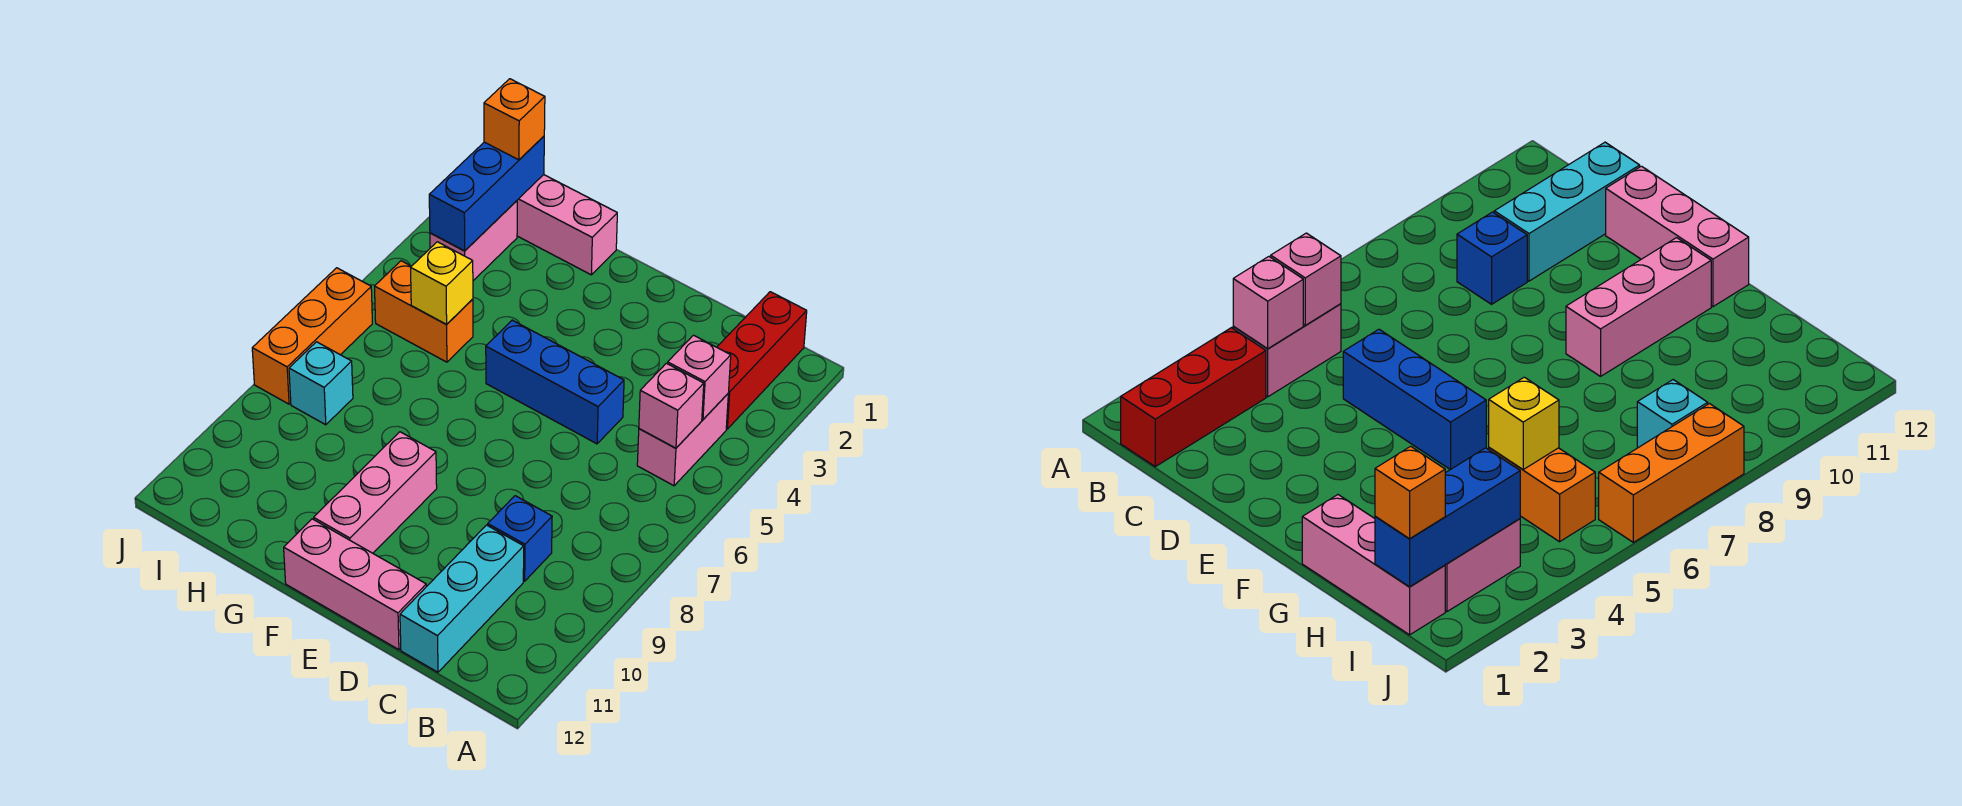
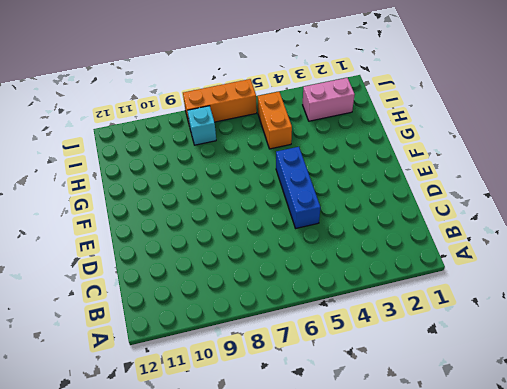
none -> red brick B1:B3 level 1
none -> pink brick B4:B5 level 1
none -> blue brick C9 level 1

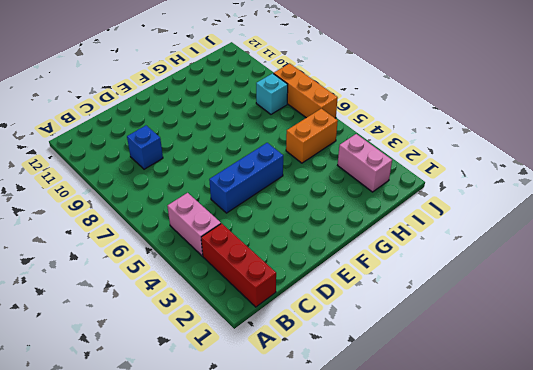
none -> cyan brick C10:C12 level 1
none -> pink brick D12:F12 level 1
none -> pink brick F9:F11 level 1

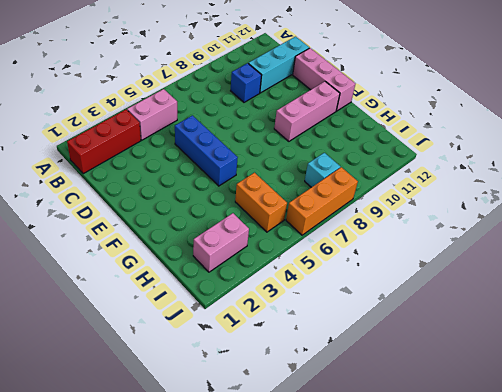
none -> pink brick G1:I1 level 1
none -> pink brick B4 level 2
none -> pink brick B5 level 2

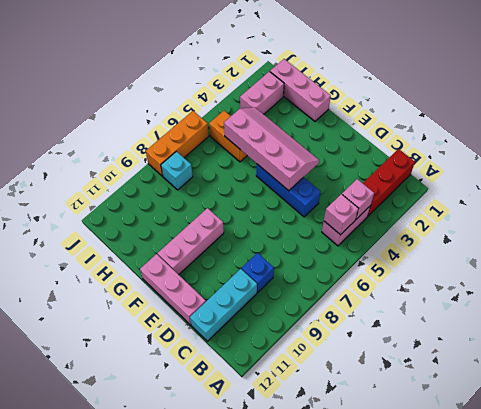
pink slope E4:H5 level 2 top 5 -> yellow brick H5 level 2
none -> blue brick I1:I3 level 2
none -> orange brick I1 level 3

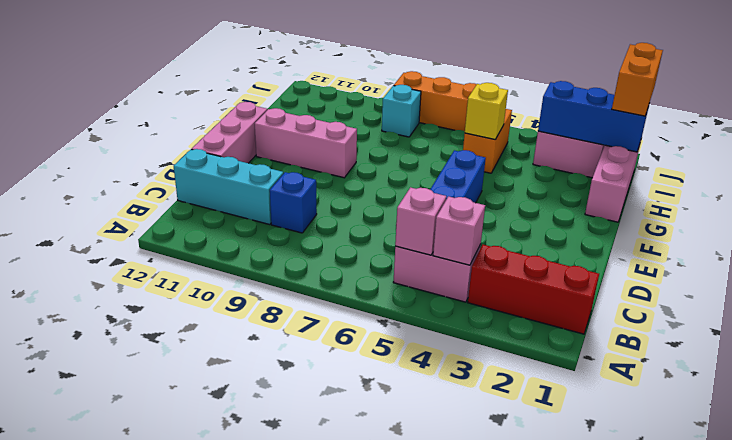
orange brick I1:J1 level 3 -> orange brick I1 level 3

